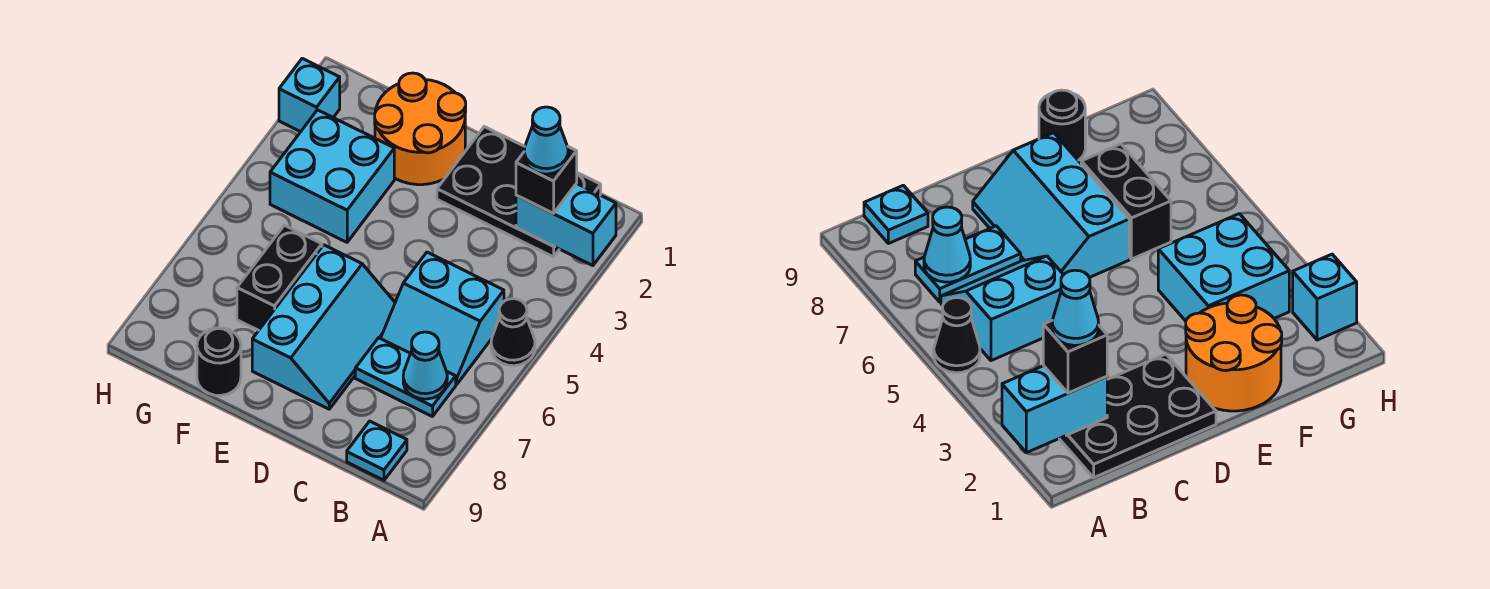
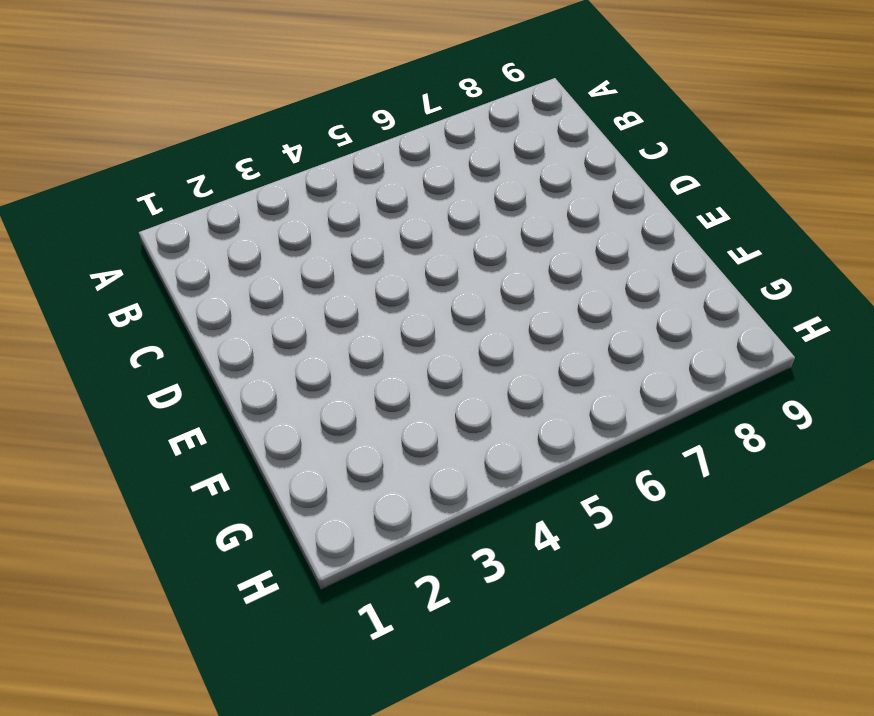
none -> black cone A5 level 1
none -> black plate B1:D2 level 1
none -> cyan slope B5:C6 level 1 top 5

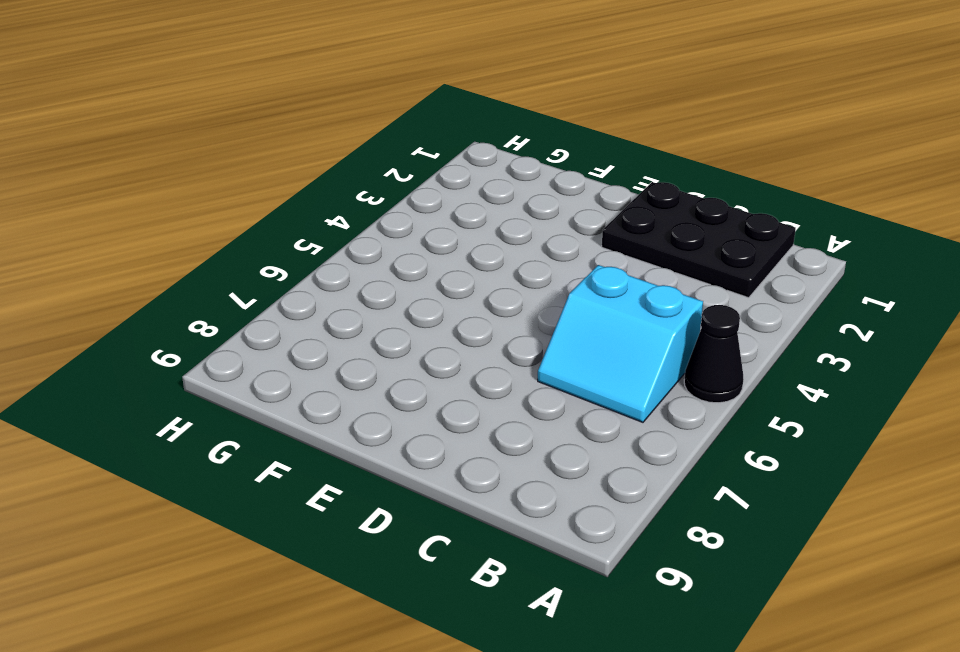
none -> cyan plate B7:C7 level 1
none -> cyan plate B9 level 1
none -> cyan slope D6:E8 level 1 top E

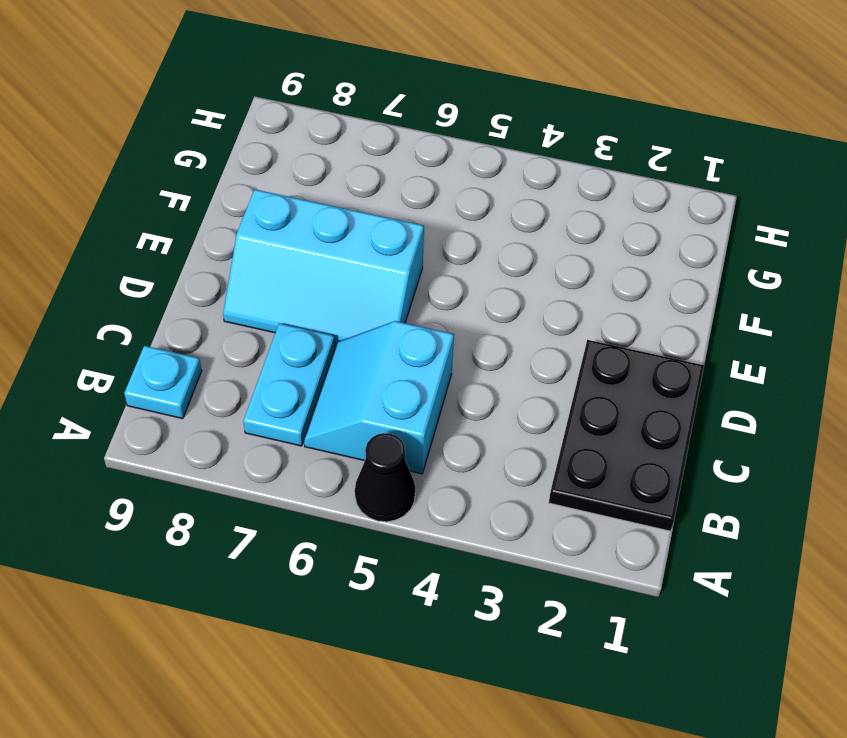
none -> orange round brick E1:F2 level 1
none -> cyan brick F3:G4 level 1
none -> black brick F6:F7 level 1

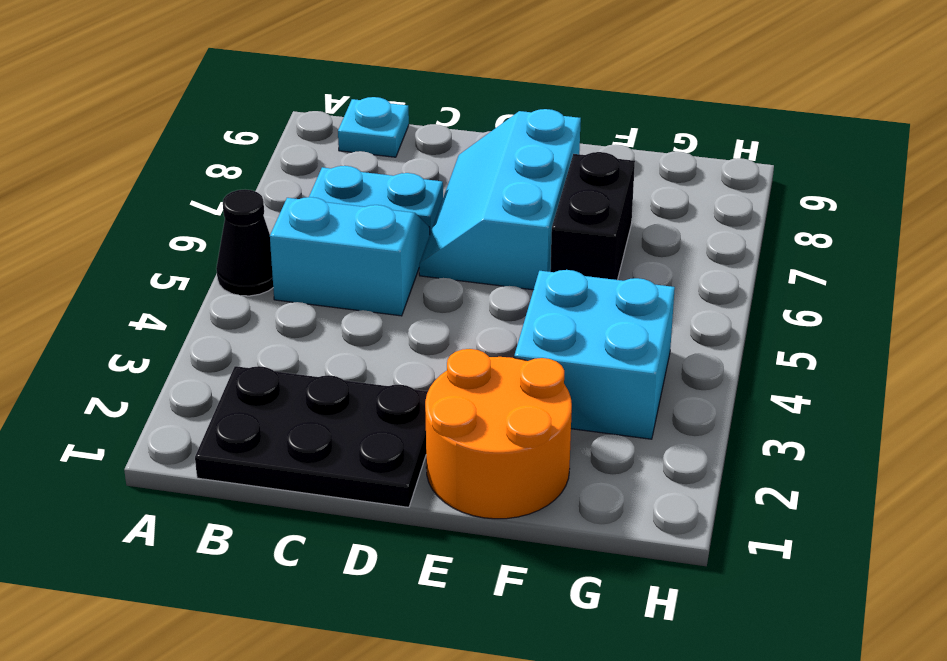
none -> black round brick F9 level 1
none -> cyan brick H2 level 1
none -> cyan brick A2:B2 level 2

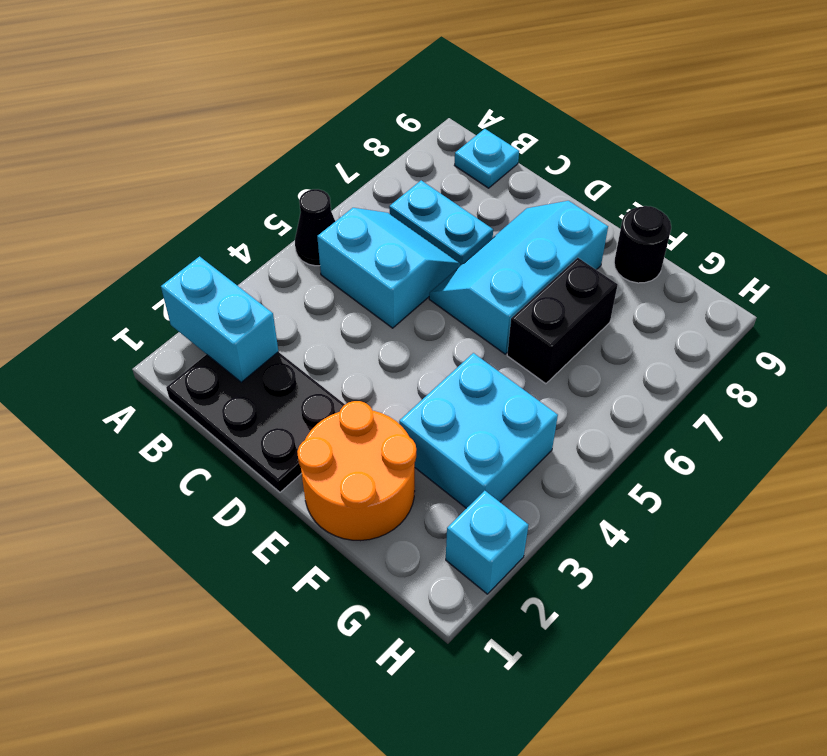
none -> cyan cone B7 level 2
none -> black brick B2 level 3
none -> cyan cone B2 level 4

